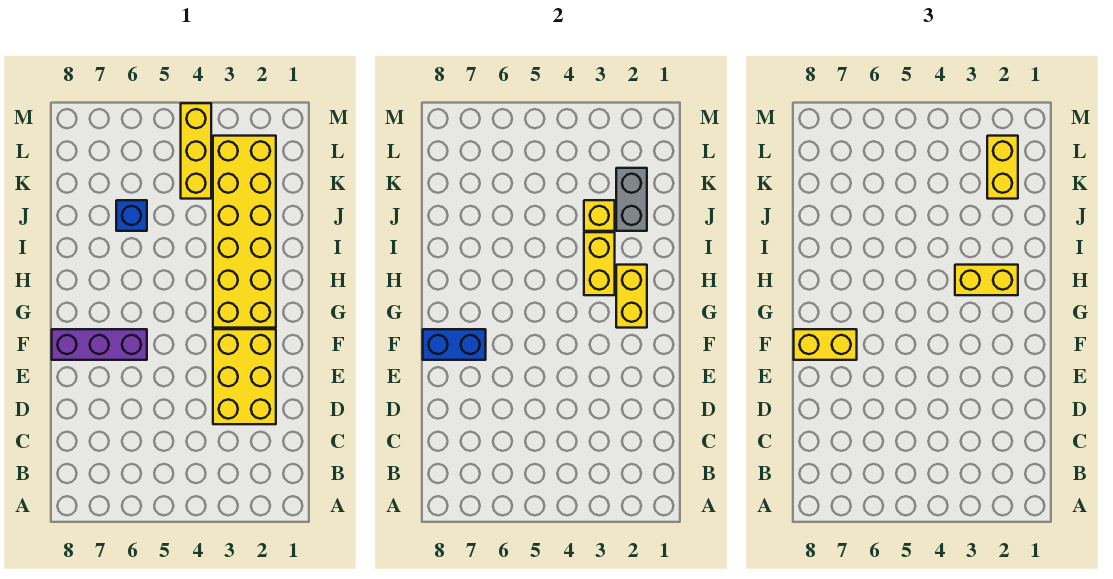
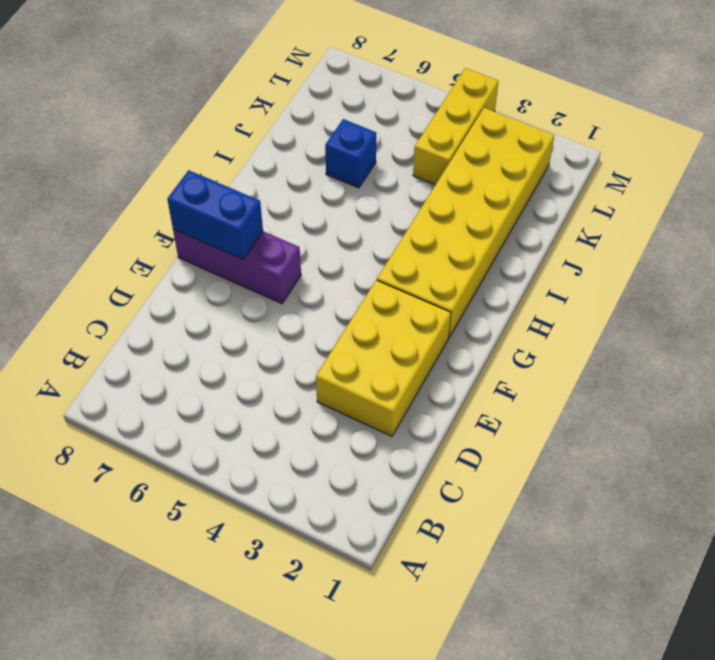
none -> yellow brick G2:H2 level 2
none -> yellow brick H3:I3 level 2
none -> grey brick J2:K2 level 2

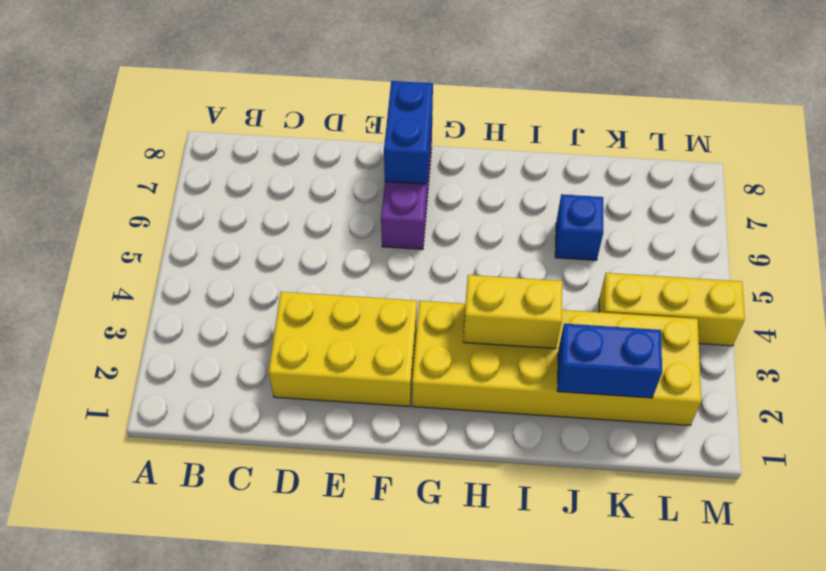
blue brick J2:K2 level 2 -> grey brick J2:K2 level 2
none -> yellow brick G2:H2 level 2
none -> yellow brick J3 level 2
none -> yellow brick F7:F8 level 3

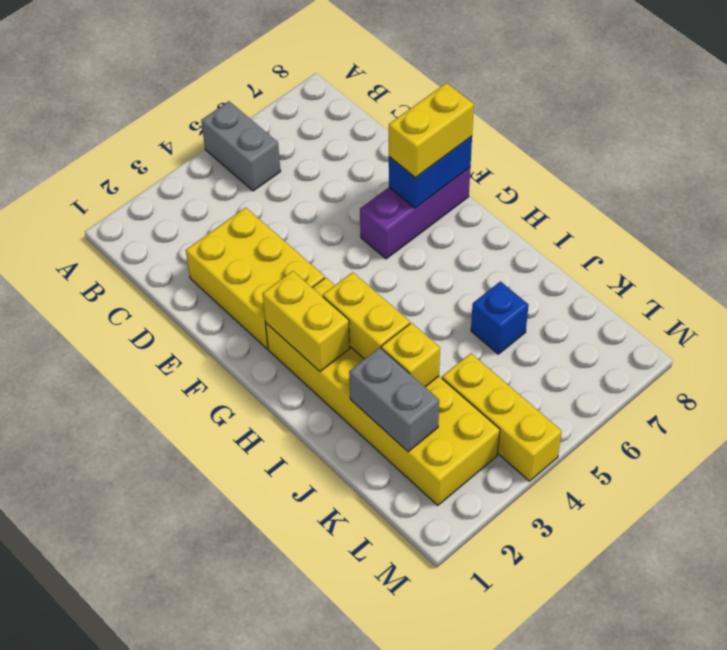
grey brick A5:B5 level 1 -> none
none -> yellow brick H2:H3 level 3
none -> yellow brick K2:L2 level 3

